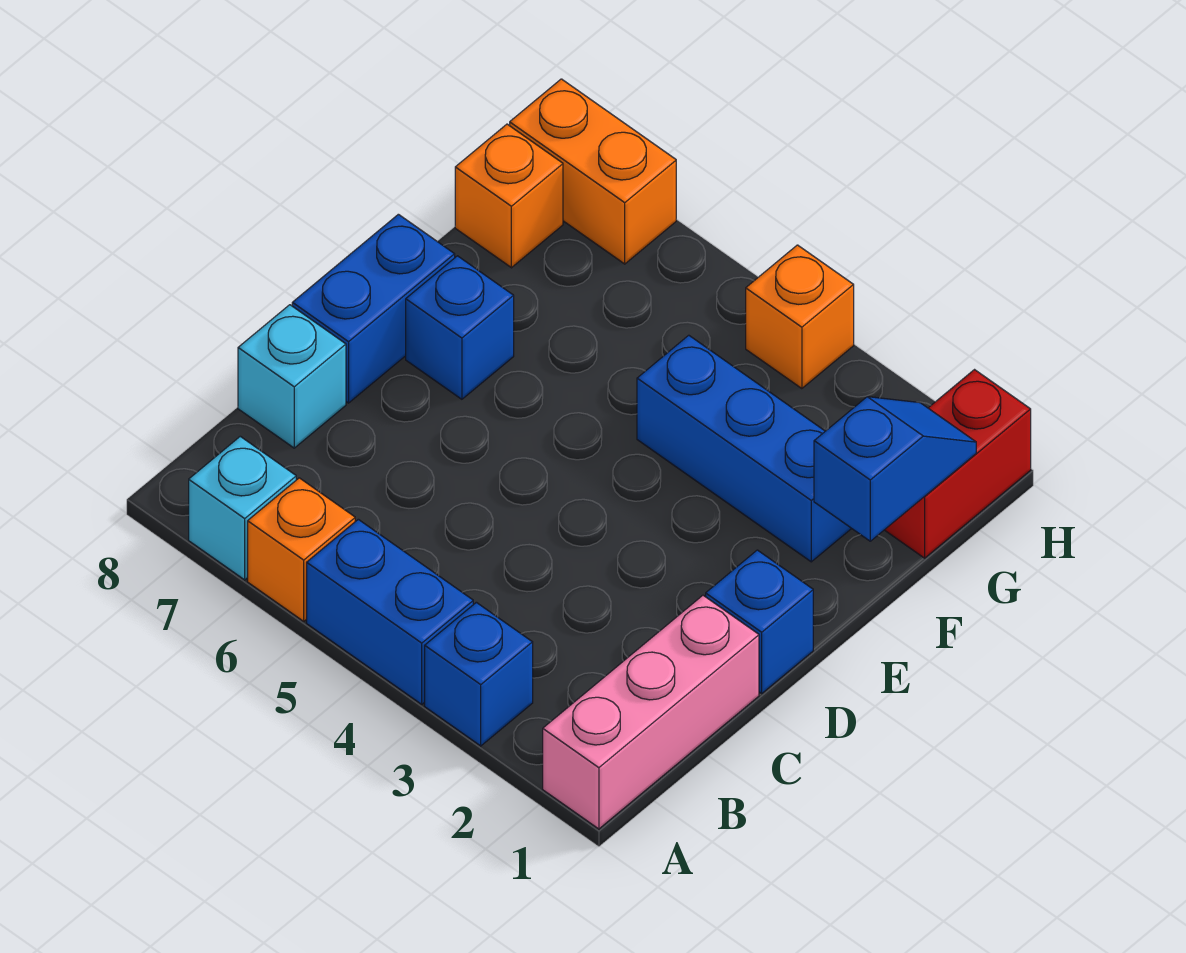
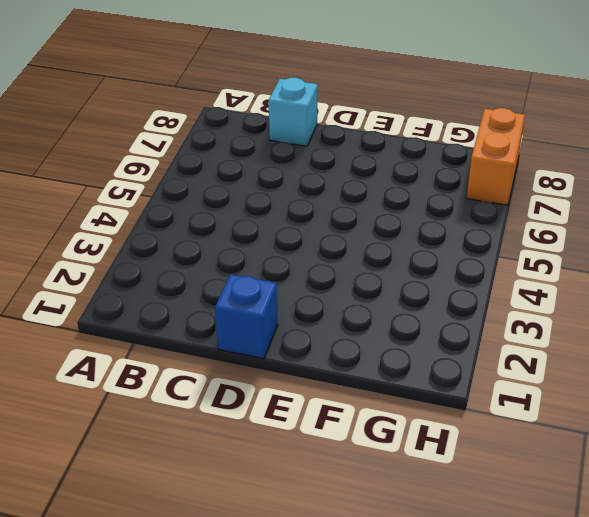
none -> pink brick A1:C1 level 1
none -> blue brick A3 level 1
none -> blue brick A4:A5 level 1

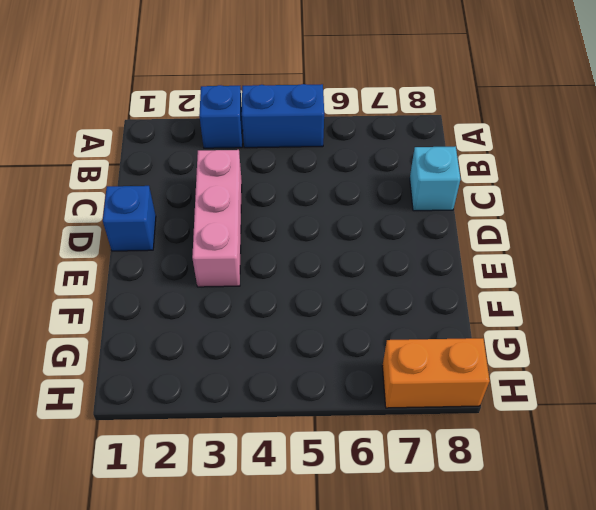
pink brick C3:E3 level 1 -> pink brick A1:C1 level 1
none -> orange brick A6 level 1
none -> cyan brick A7 level 1
none -> blue brick D8:E8 level 1

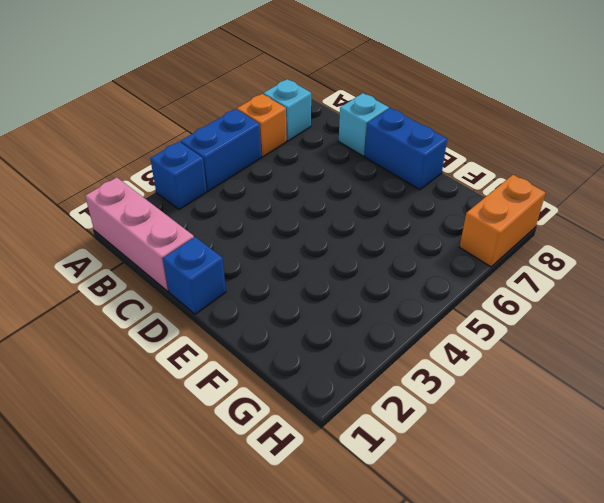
none -> blue brick E7 level 1
none -> blue brick F2:F4 level 1
none -> red brick G1:H1 level 1

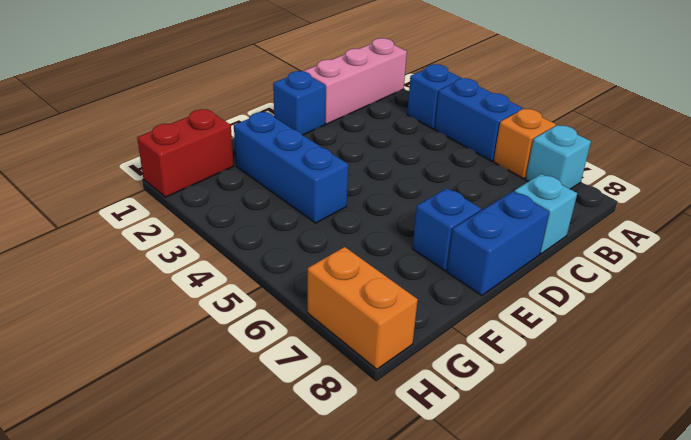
none -> orange brick G8 level 1
none -> orange brick H4 level 1
none -> blue slope F1:G1 level 2 top F

